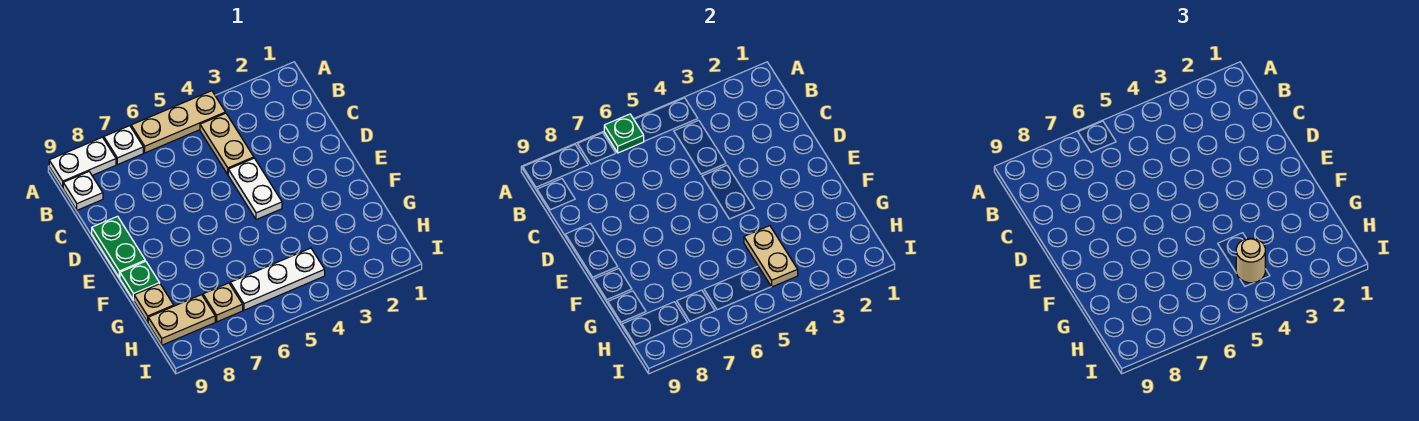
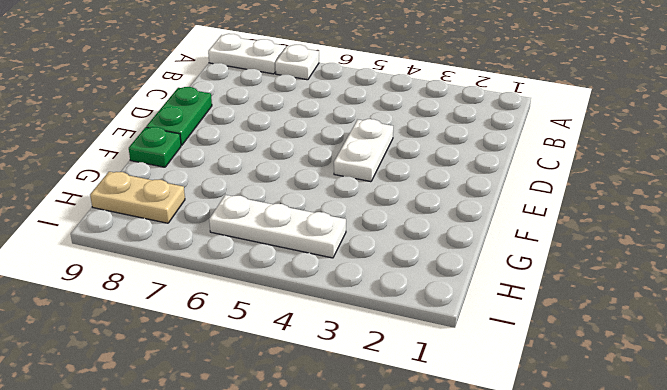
none -> tan plate A4:A6 level 1
none -> tan plate B4:C4 level 1
none -> white plate B9 level 1

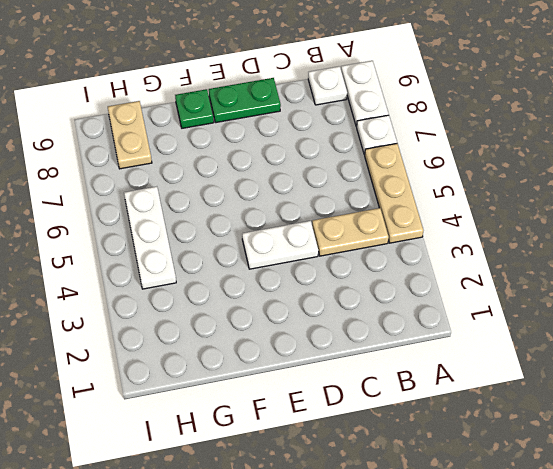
none -> tan plate G9 level 1
none -> tan plate H7 level 1
none -> green plate A6 level 2

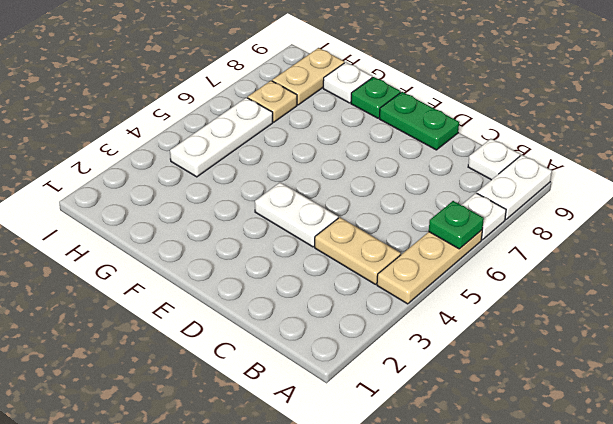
white plate G9 level 1 -> tan plate G9 level 1
none -> tan plate G4:H4 level 2
none -> tan round brick H4 level 3

